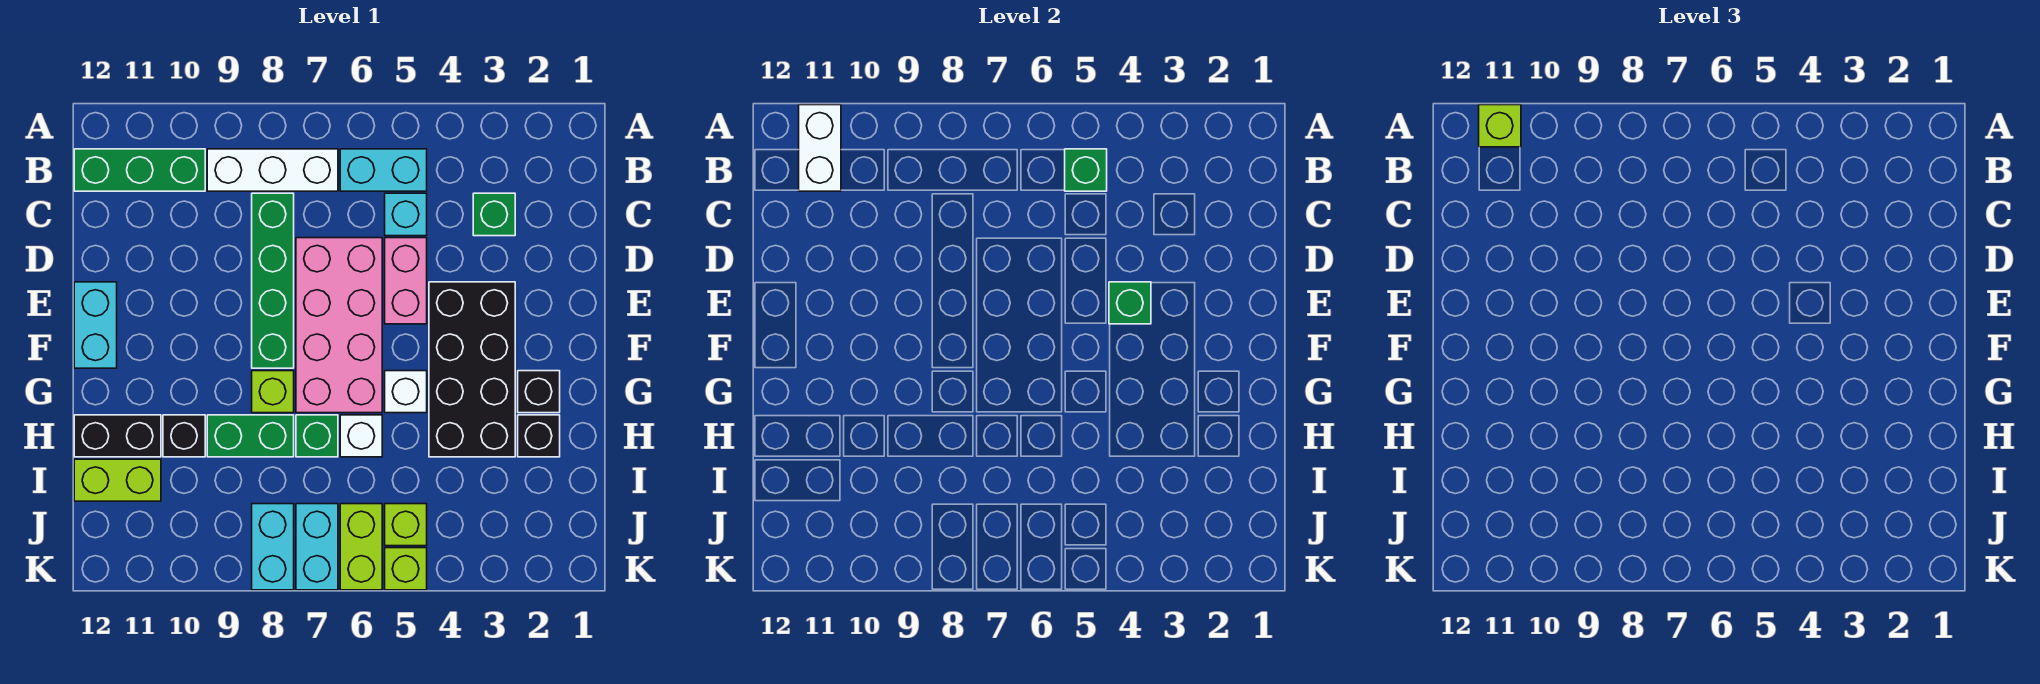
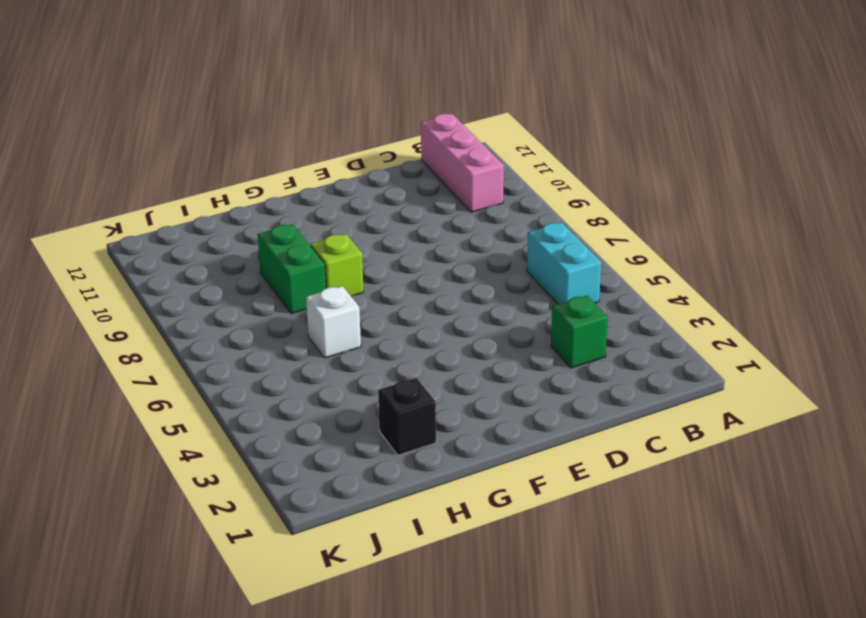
pink brick B10:B12 level 1 -> green brick B10:B12 level 1
none -> white brick B7:B9 level 1
none -> cyan brick C5 level 1
none -> green brick C8:F8 level 1

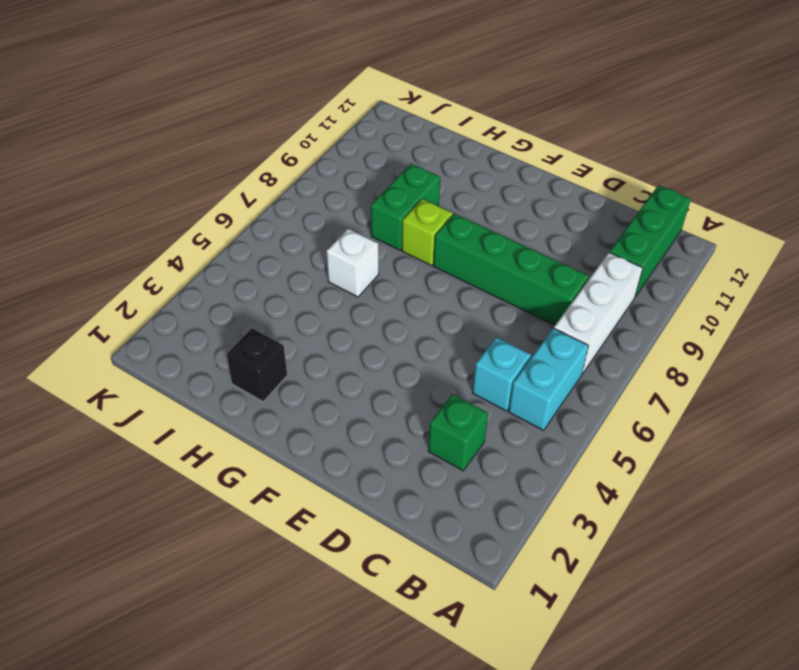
none -> pink brick D5:E5 level 1
none -> pink brick D6:G7 level 1
none -> black brick E3:H4 level 1

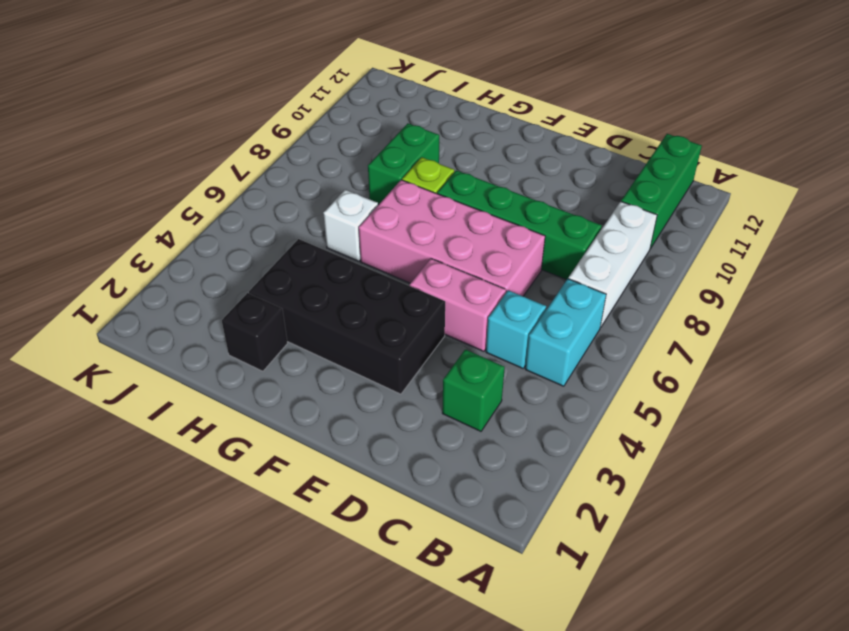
none -> cyan brick E12:F12 level 1
none -> black brick G2 level 1
none -> white brick G5 level 1

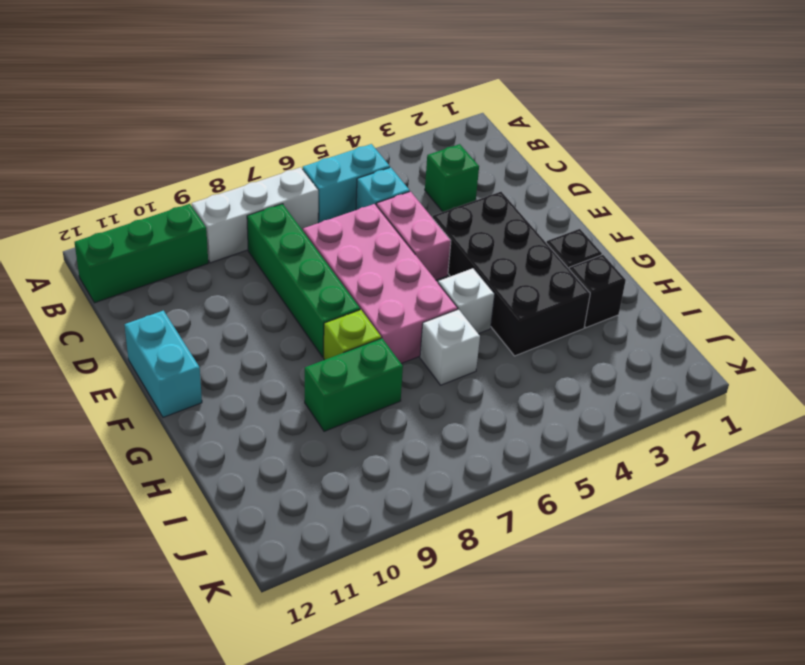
none -> green brick H7 level 1
none -> black brick H10 level 1
none -> black brick H11:H12 level 1

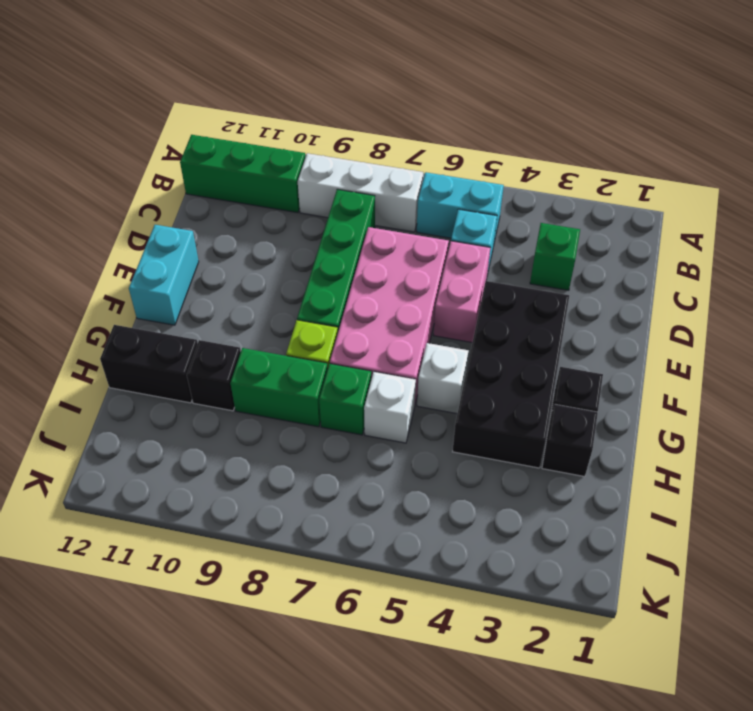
none -> lime brick I11:I12 level 1
none -> lime brick J5 level 1
none -> lime brick J6:K6 level 1

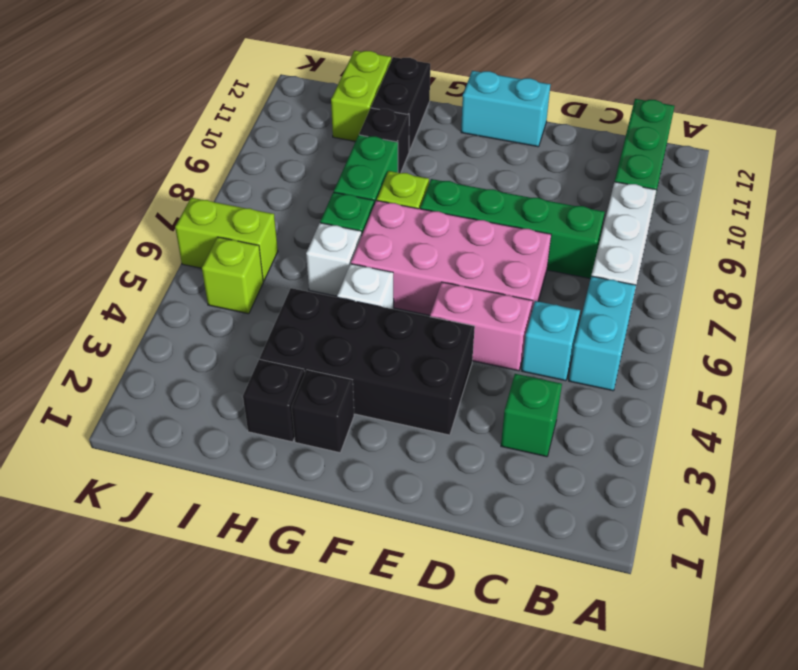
none -> cyan brick J7:K7 level 1
none -> cyan brick J8:K8 level 1
none -> lime brick K5 level 1

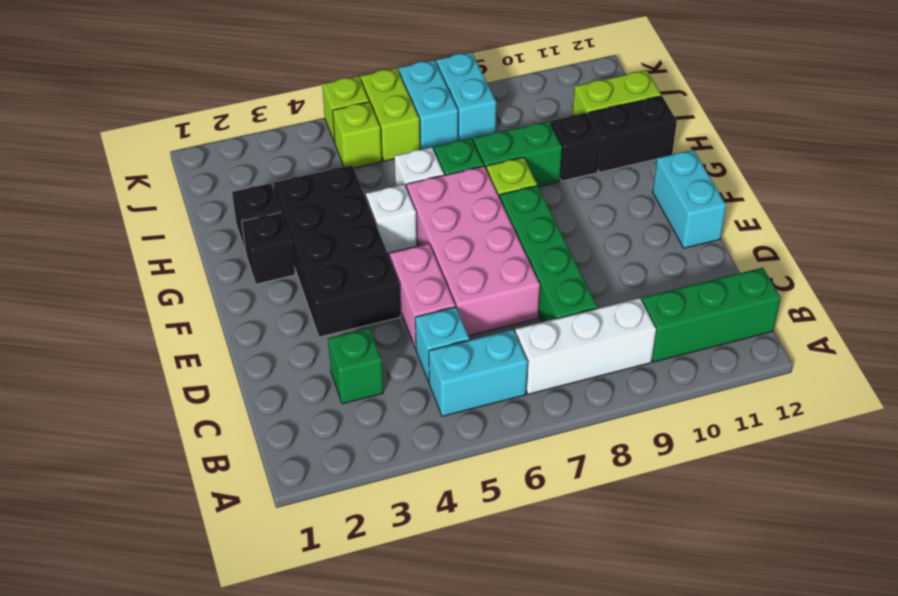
none -> white brick A11:B11 level 2
none -> green brick B5 level 2
none -> green brick E4 level 2

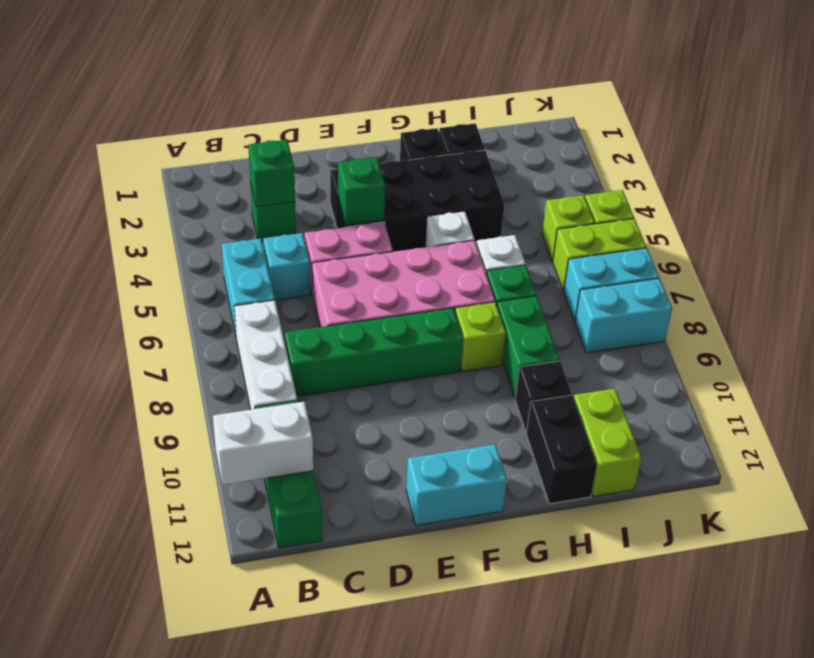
green brick C3 level 2 -> green brick B5 level 2
none -> lime brick A11 level 3

